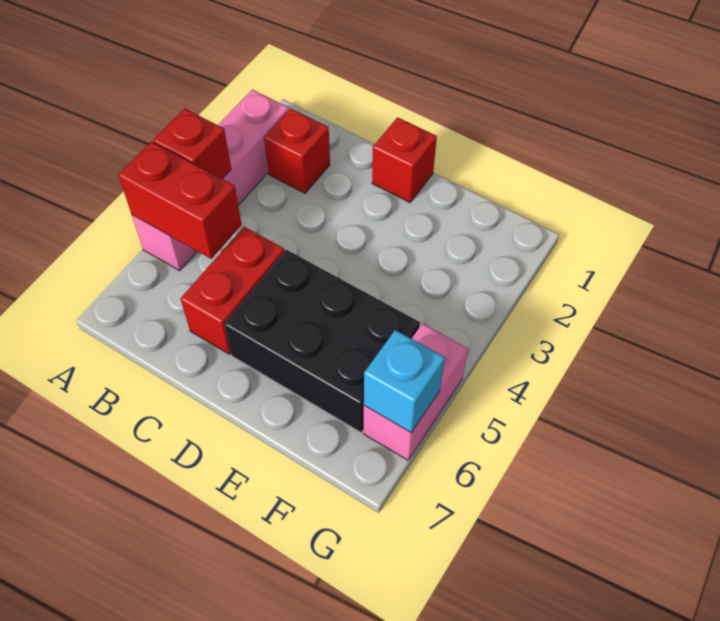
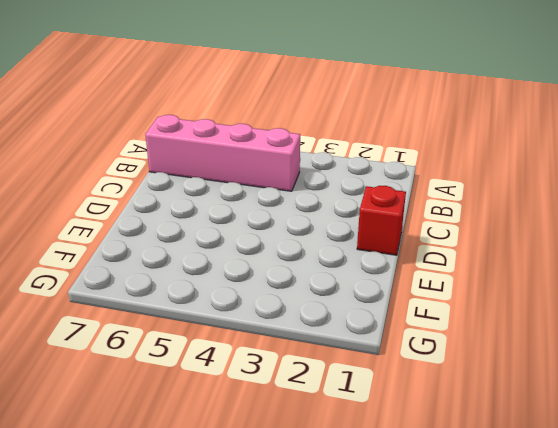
pink brick B4:B7 level 1 -> pink brick A2:A5 level 1
none -> red brick B2 level 1
none -> red brick C5:C6 level 1

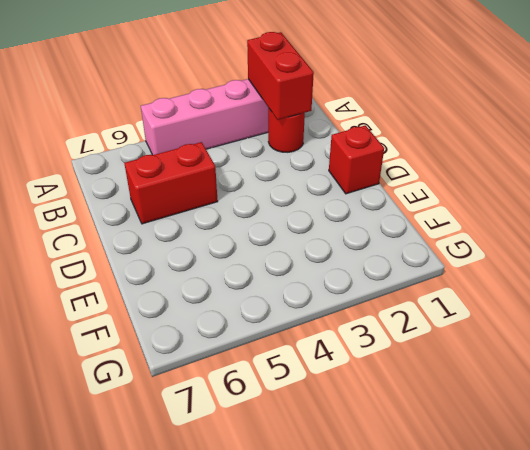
red brick A2:B2 level 2 -> red brick A5:B5 level 2
red round brick B2 level 1 -> red brick B2 level 1
none -> black brick D5:F6 level 1
none -> pink brick G5:G6 level 1

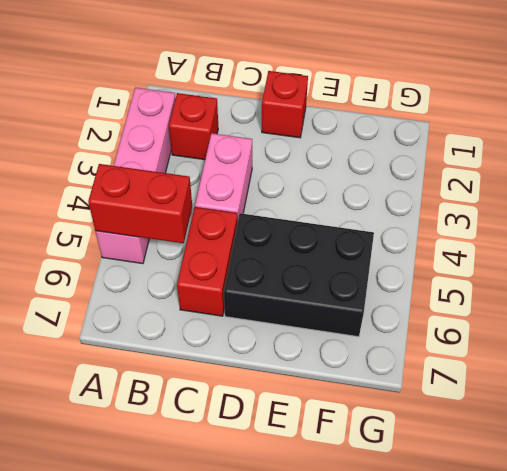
pink brick C3:C4 level 1 -> pink brick G5:G6 level 1
none -> red brick A4 level 2
none -> cyan brick G6 level 2

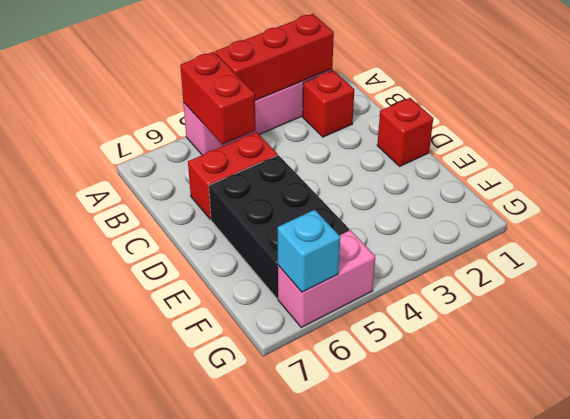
red brick A2:A4 level 2 -> red brick A4 level 2

